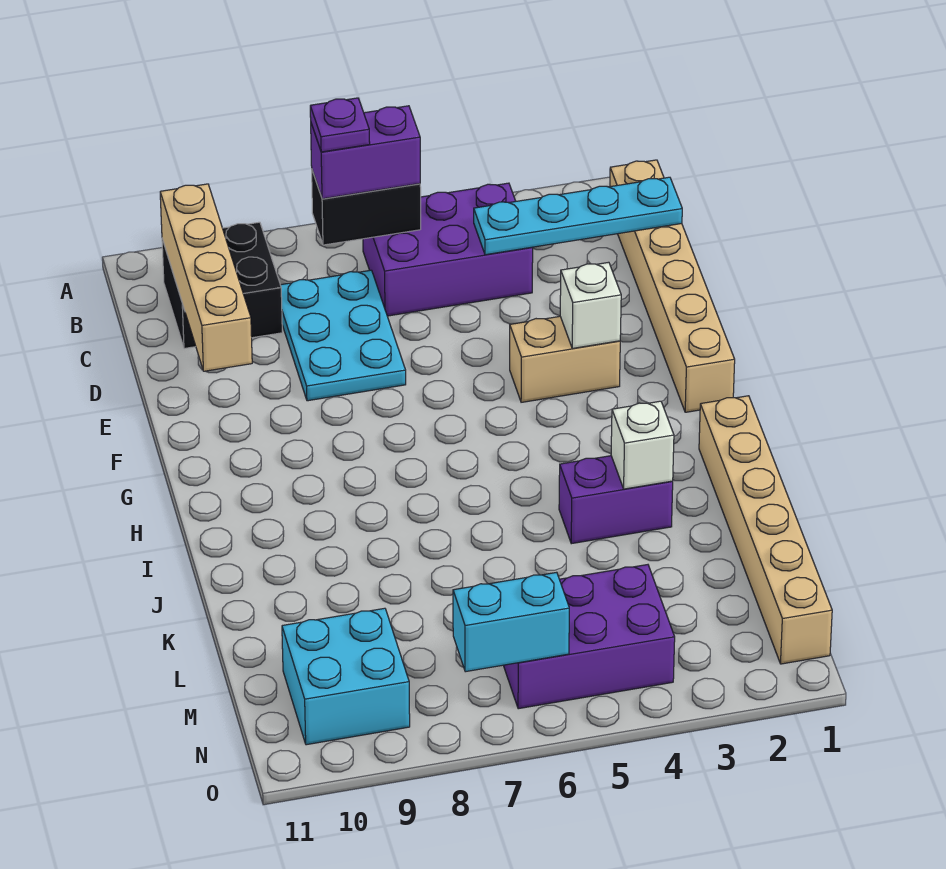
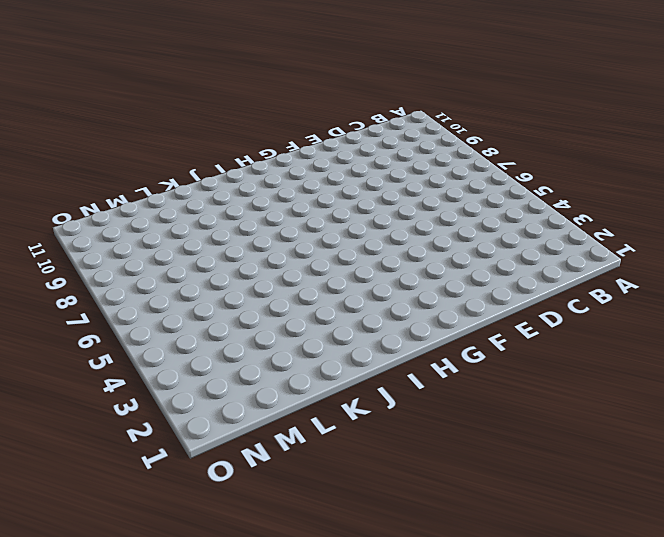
none -> tan brick B1:G1 level 1
none -> purple brick B4:C6 level 1
none -> black brick B9:C10 level 1

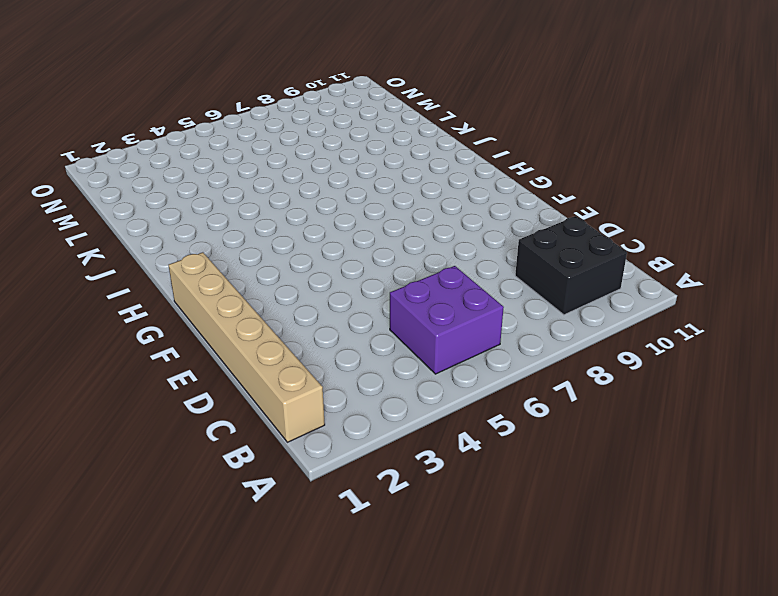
purple brick B5:C6 level 1 -> purple brick B4:C6 level 1
none -> cyan plate C7:E8 level 1
none -> tan brick F3:F4 level 1
none -> tan brick I1:N1 level 1

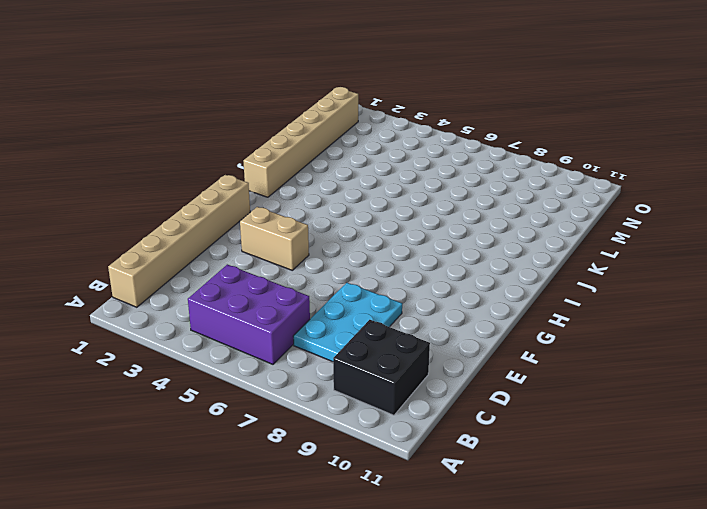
none -> purple brick J3:J4 level 1
none -> purple brick M4:N6 level 1
none -> cyan brick M9:N10 level 1

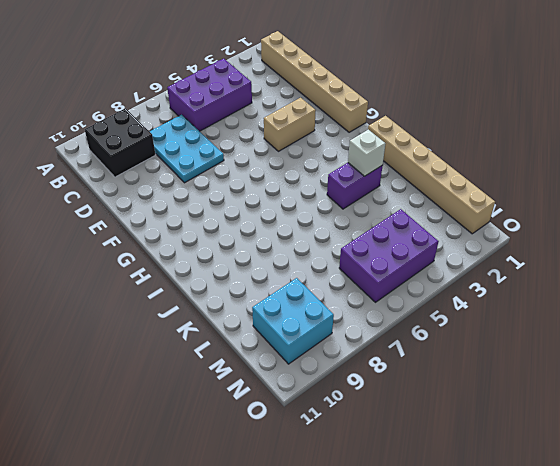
none -> black brick B6:B7 level 2
none -> tan brick B10:E10 level 2
none -> cyan plate C1:C4 level 2

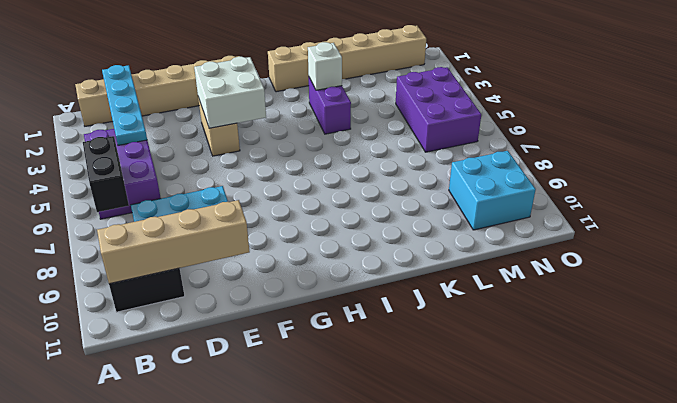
white brick F3:G4 level 2 -> white brick F3 level 2
none -> cyan brick N6:N7 level 2
none -> purple brick B6:B7 level 3
none -> purple plate B7 level 4

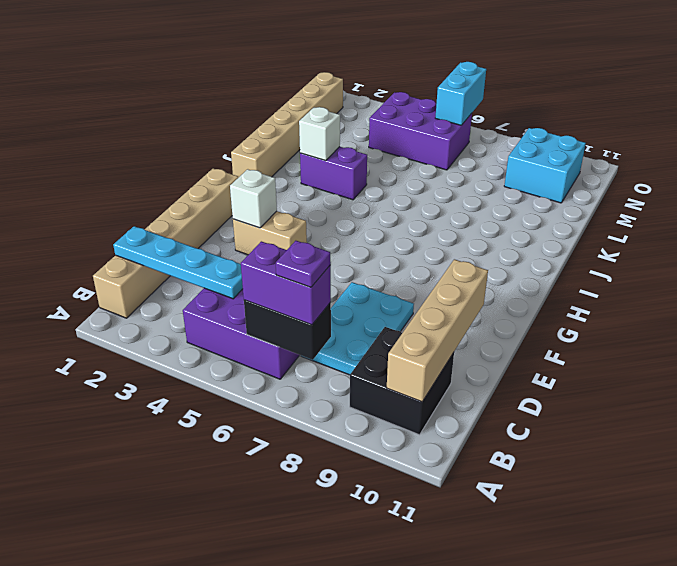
cyan brick N6:O6 level 2 -> cyan brick N6:N7 level 2

